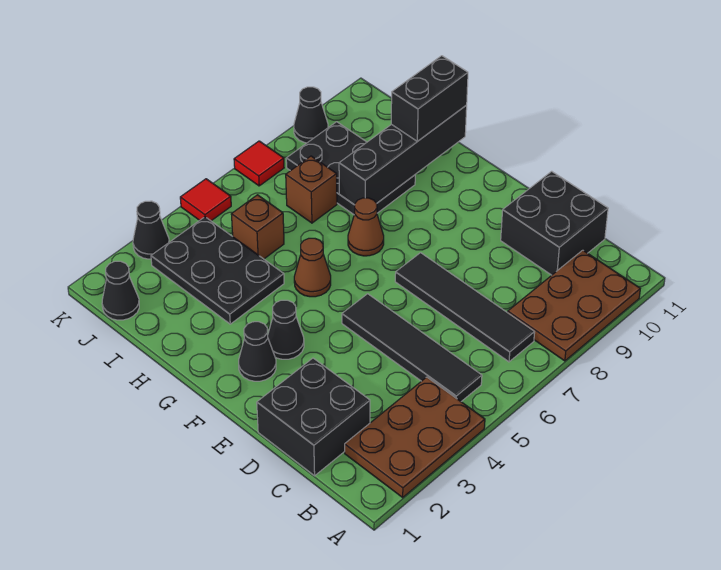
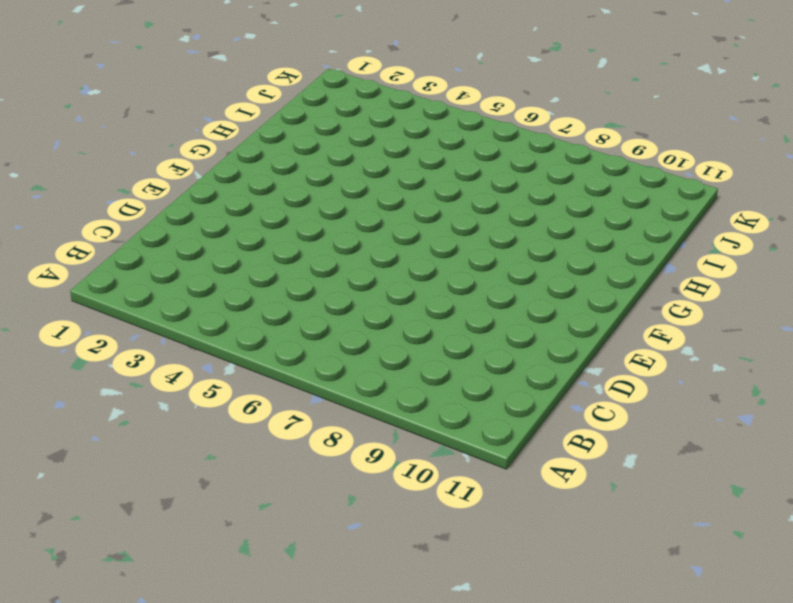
none -> brown plate A2:B4 level 1
none -> brown plate A8:B10 level 1
none -> black tile B5:E5 level 1

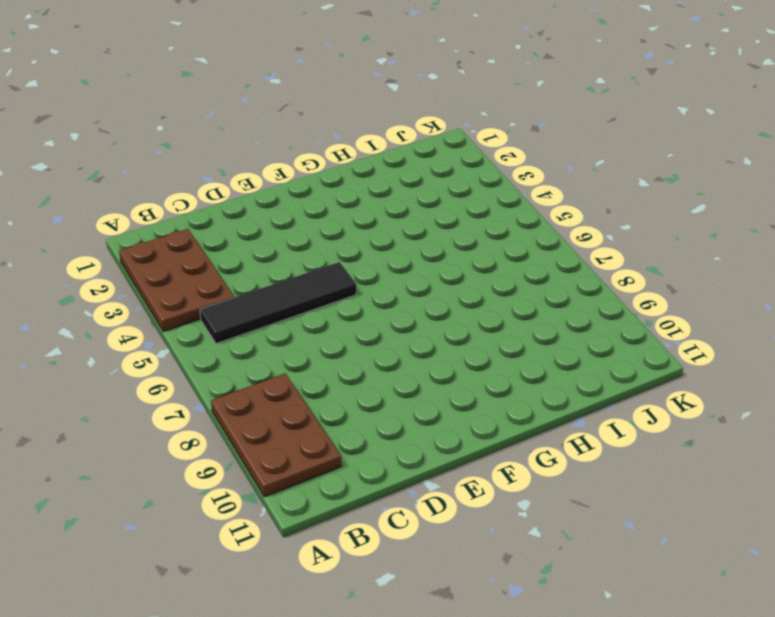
none -> black tile B7:E7 level 1
none -> black brick C1:D2 level 1
none -> black brick C10:D11 level 1

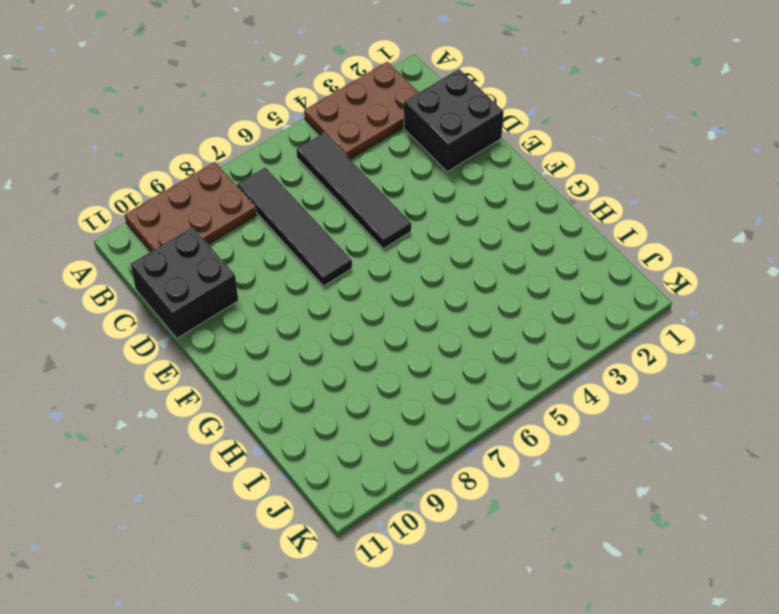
none -> black cone F2 level 1
none -> black cone F3 level 1
none -> brown cone G5 level 1

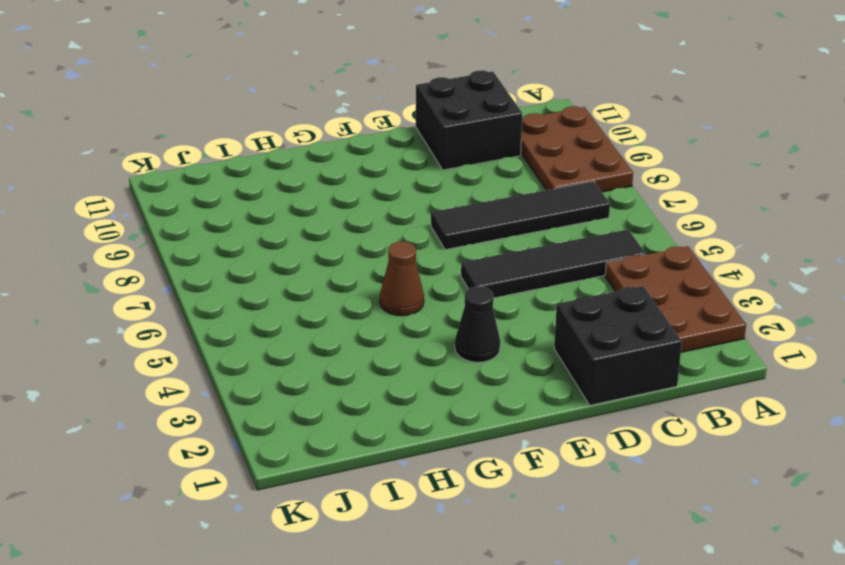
none -> black cone F2 level 1
none -> brown cone G7 level 1
none -> black plate H3:J4 level 1

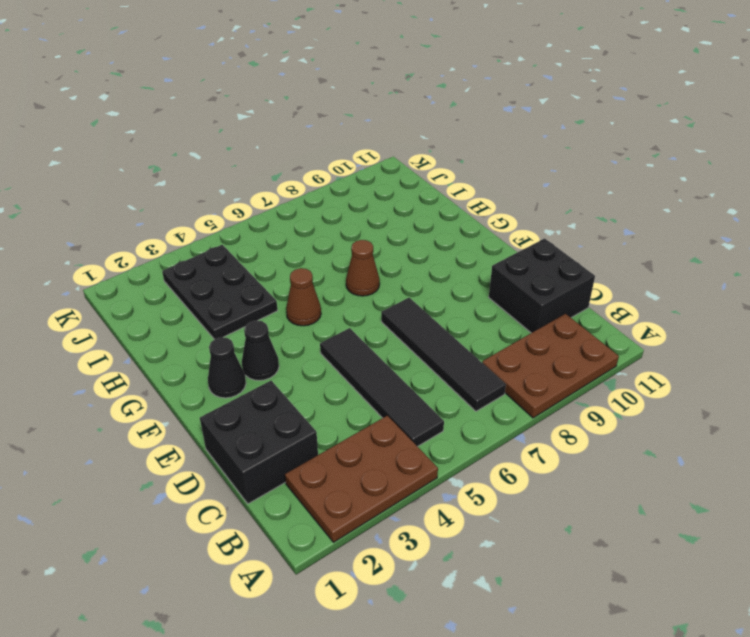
none -> black plate H8:J9 level 1
none -> brown brick I5 level 1
none -> brown brick I7 level 1

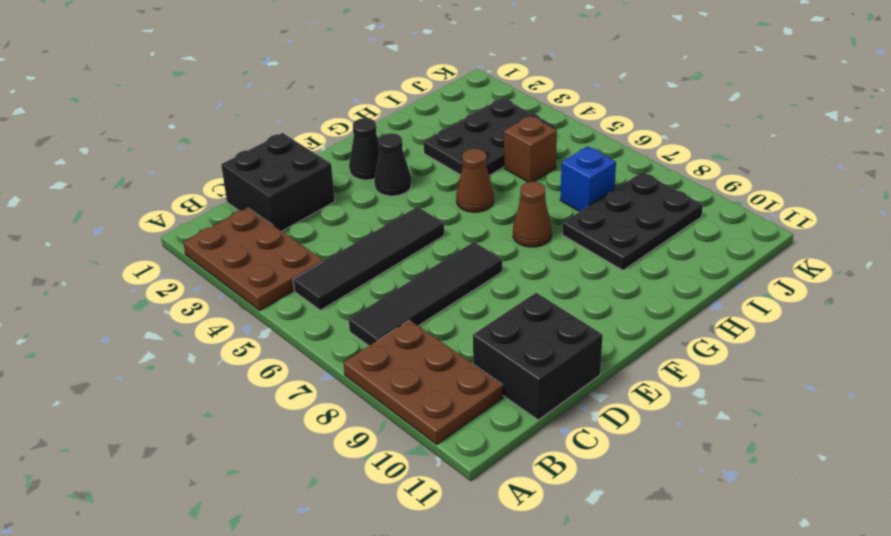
blue brick I7 level 1 -> brown brick I7 level 1
none -> black cone J1 level 1
none -> black cone K3 level 1
none -> red tile K5 level 1

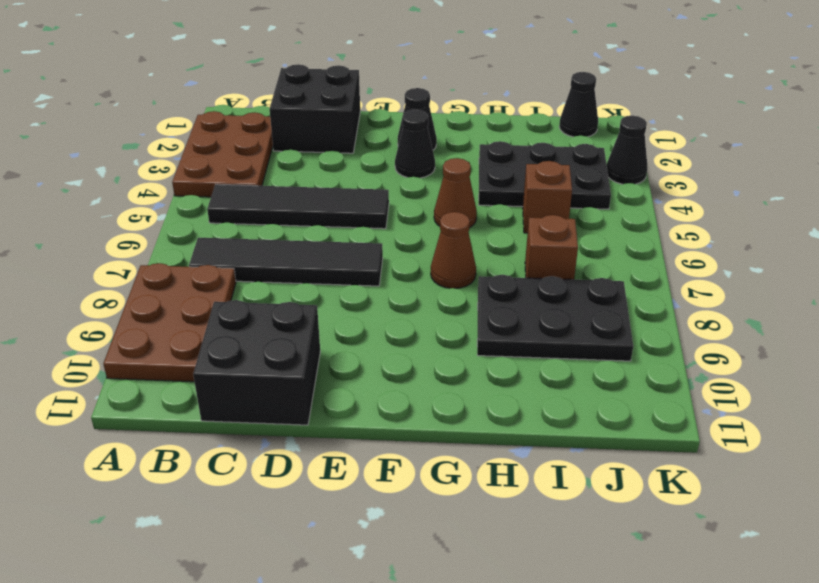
none -> red tile K5 level 1
none -> red tile K7 level 1
none -> black cone K9 level 1

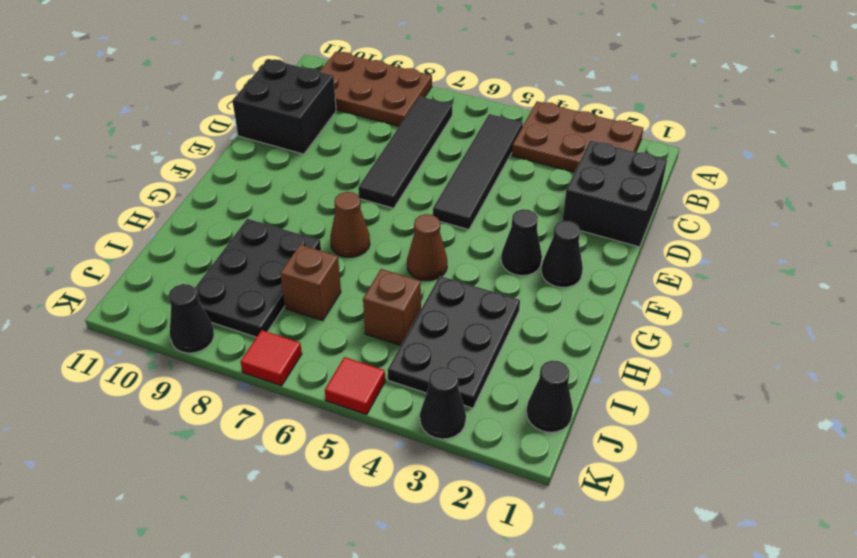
none -> black brick H8:H11 level 2
none -> black brick H10:H11 level 3

